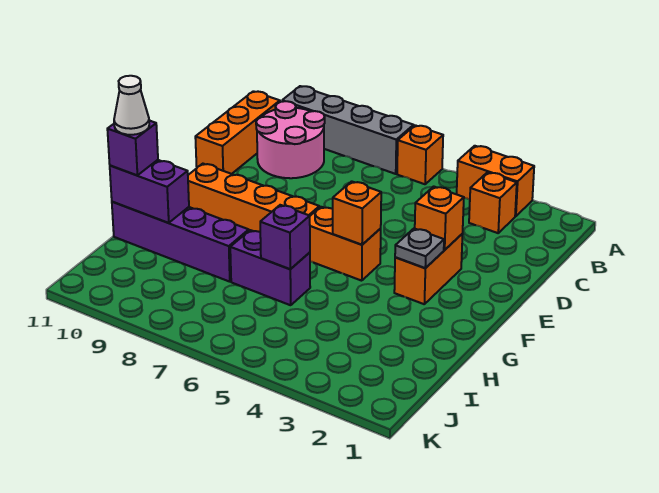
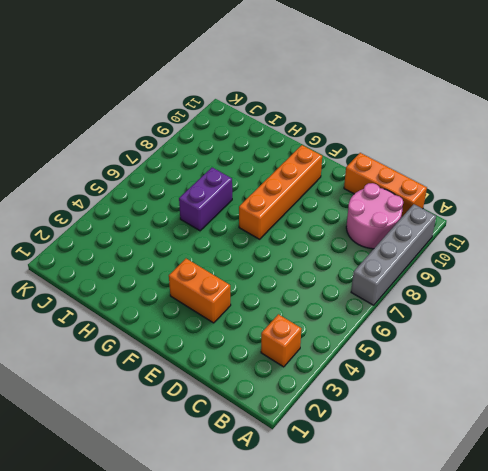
none -> orange brick A3:A4 level 1
none -> orange brick A6 level 1
none -> orange brick F5:F6 level 1

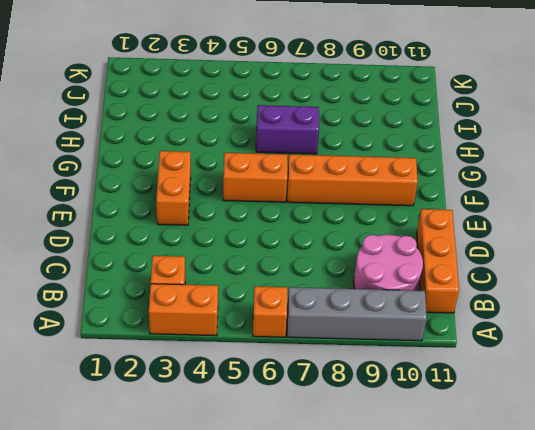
none -> purple brick H8:H11 level 1
none -> orange brick E3 level 2
none -> grey plate F3 level 2

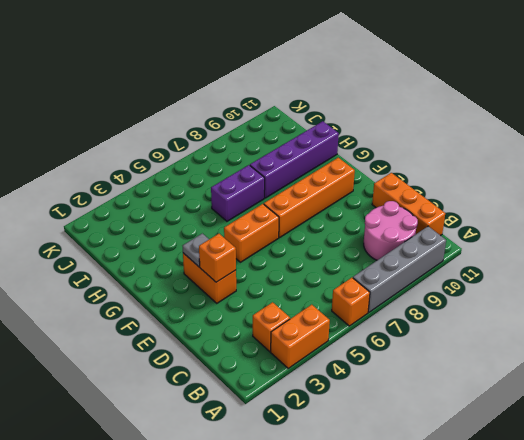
none -> orange brick F5 level 2
none -> purple brick H6 level 2
none -> purple brick H10:H11 level 2

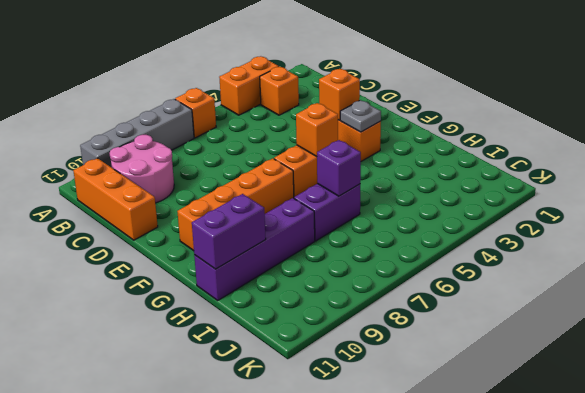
none -> purple brick H11 level 3
none -> white cone H11 level 4

